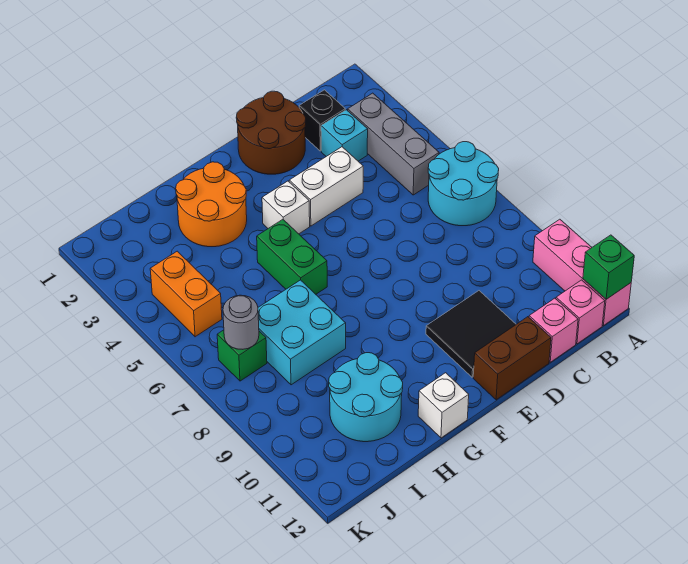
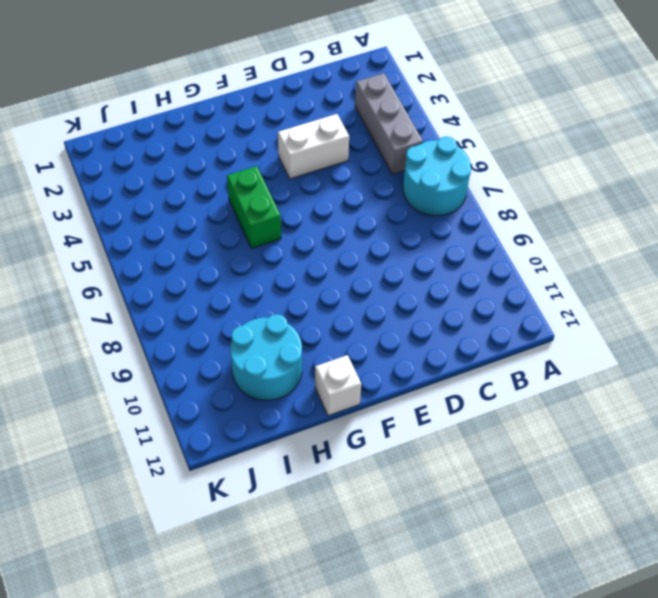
none -> pink brick A10:A12 level 1
none -> pink brick B12 level 1
none -> black brick C2 level 1

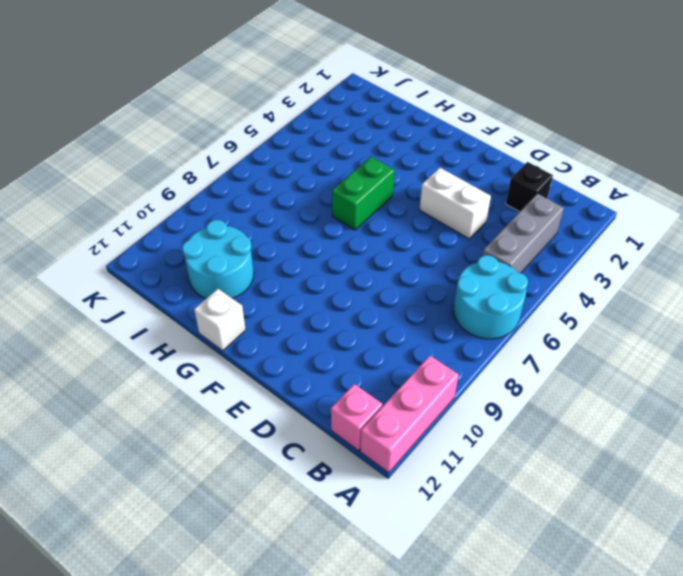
none -> cyan brick C3 level 1
none -> pink brick C12 level 1
none -> brown round brick D1:E2 level 1

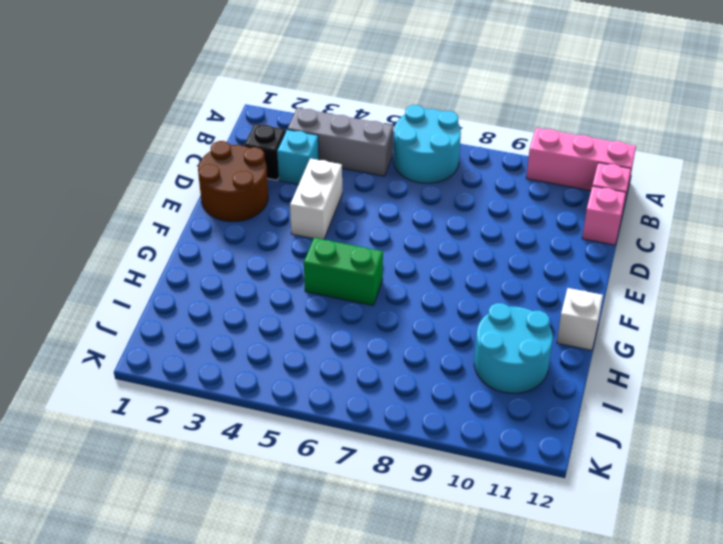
none -> black tile D10:E11 level 1
none -> brown brick D12:E12 level 1
none -> white brick F4 level 1

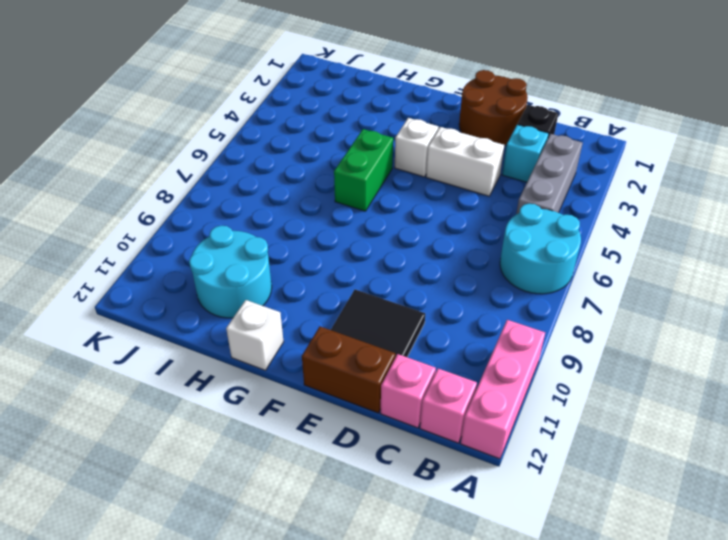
none -> orange round brick G2:H3 level 1
none -> cyan brick H7:I8 level 1
none -> orange brick J4:J5 level 1

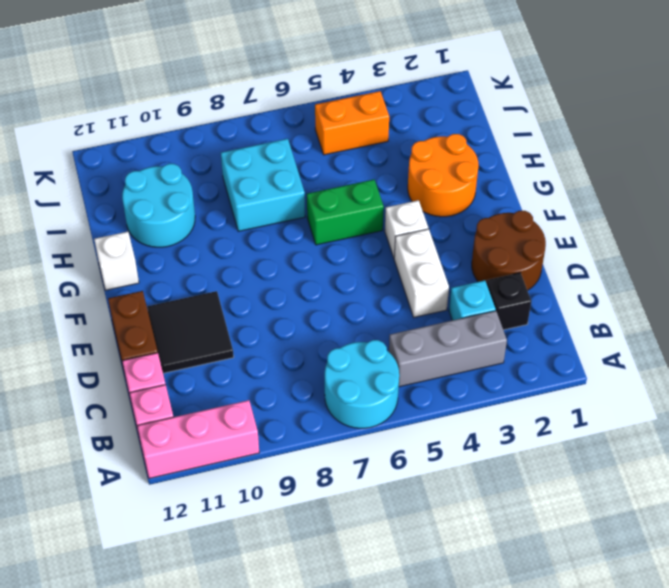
none -> green brick J7 level 1
none -> green brick A12 level 2
none -> grey round brick J7 level 2

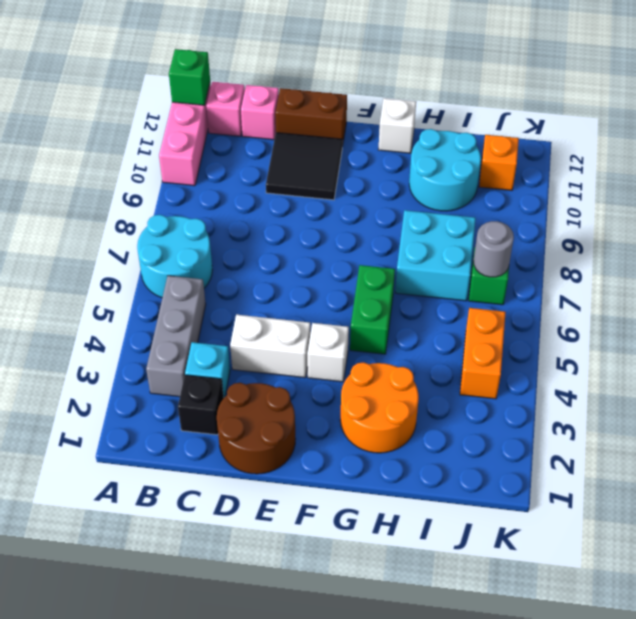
orange brick J11 level 1 -> none

